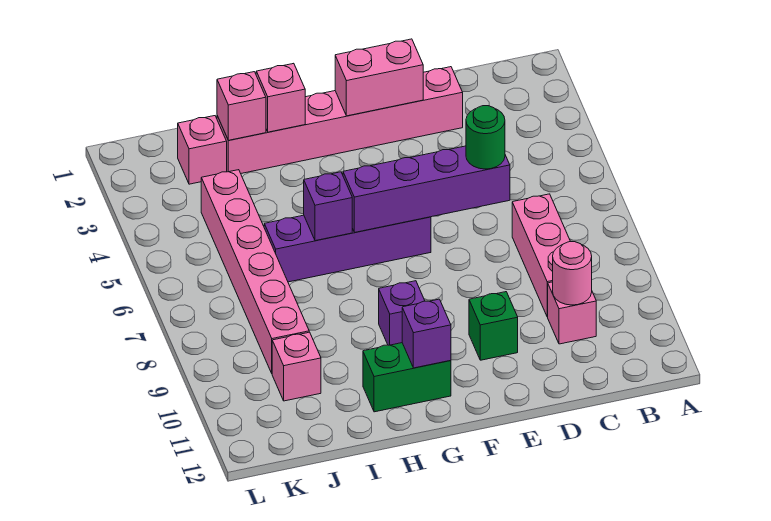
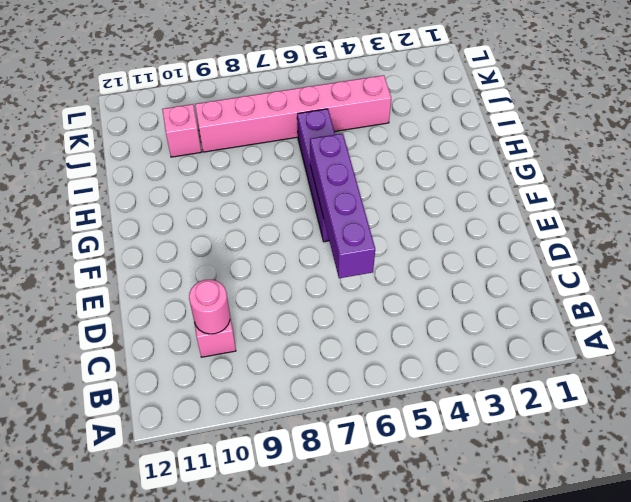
none -> pink brick C7:C9 level 1
none -> pink brick D2:I2 level 1
none -> green brick E10 level 1

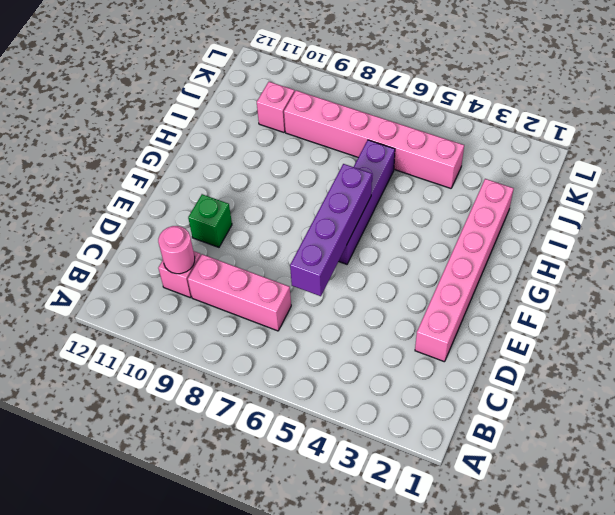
none -> purple brick G9 level 1
none -> green brick G11:H11 level 1
none -> pink brick J2 level 1

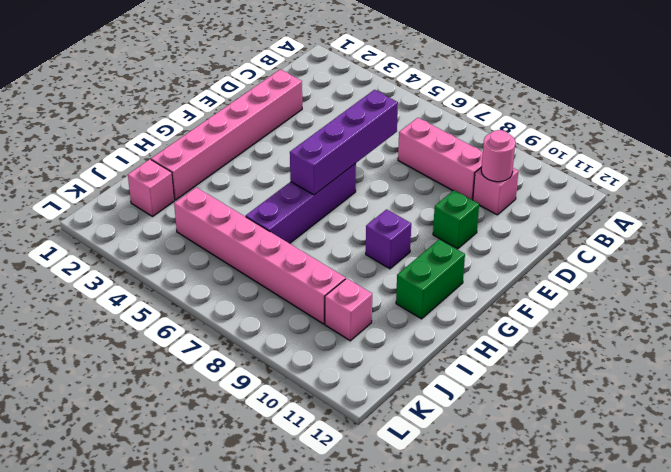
none -> pink brick E2:F2 level 2
none -> purple brick G11 level 2
none -> pink brick H2 level 2

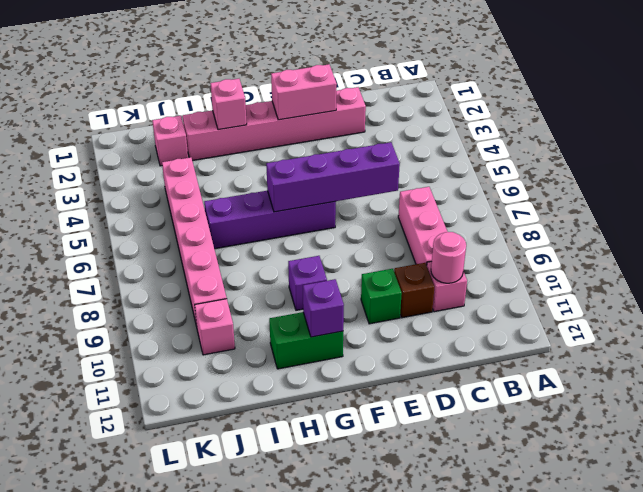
brown brick D10 level 1 -> none
none -> purple brick H6 level 2
none -> pink brick I2 level 2
none -> green round brick D6 level 3

